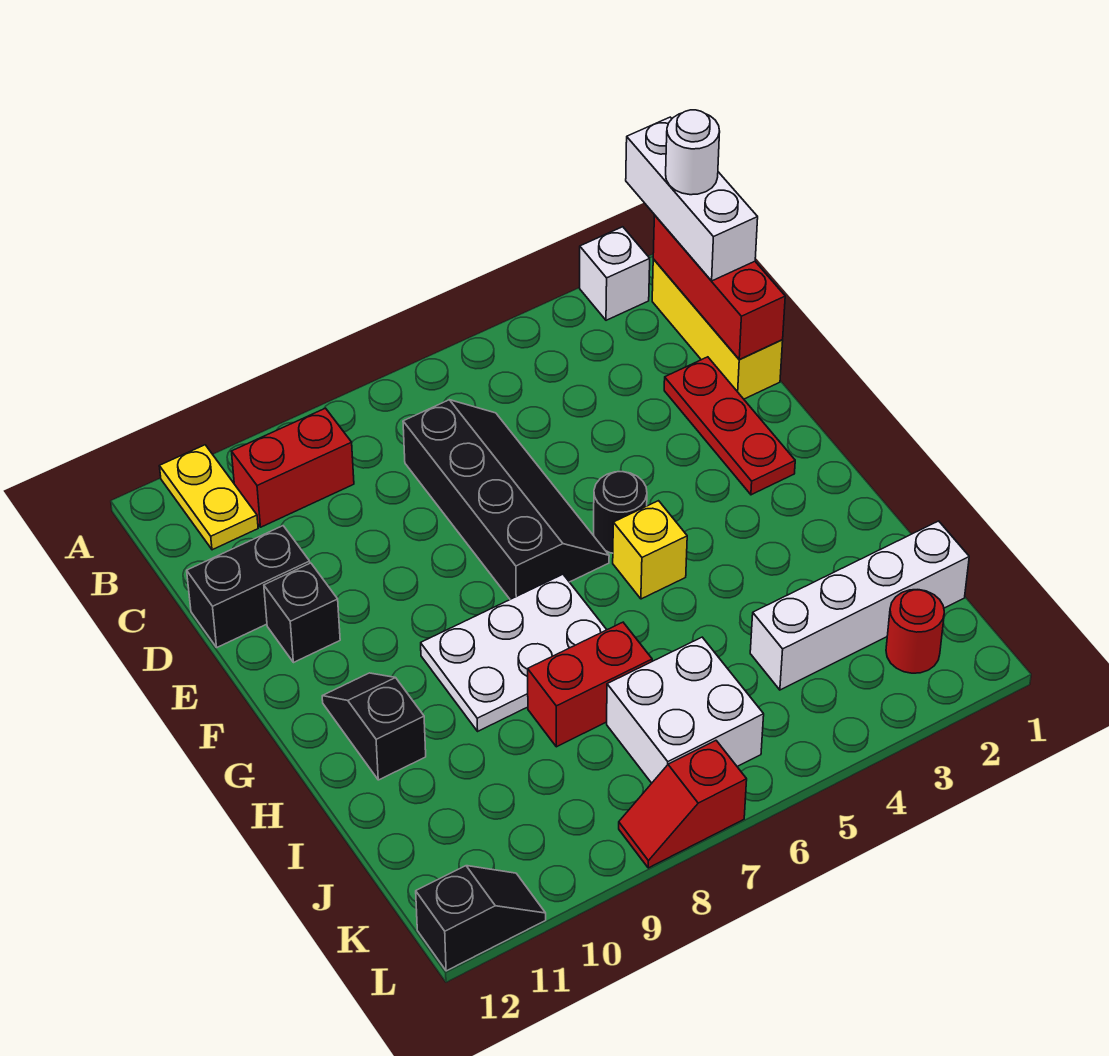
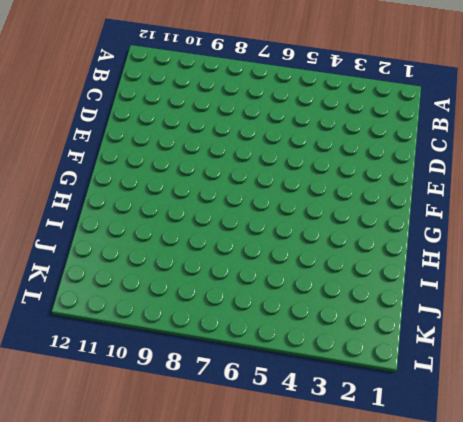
none -> white brick A2 level 1
none -> yellow plate A11:B11 level 1
none -> yellow brick B1:D1 level 1

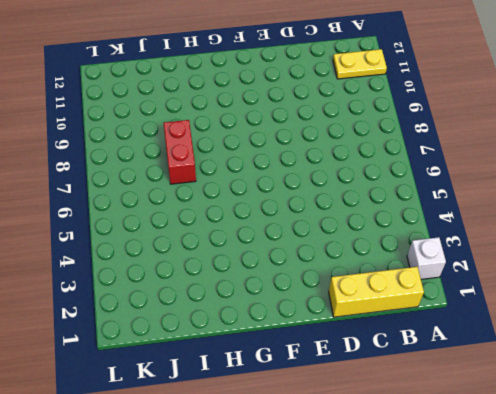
none -> red brick B9:B10 level 1
none -> black slope C6:F7 level 1 top 7
none -> red plate D2:F2 level 1

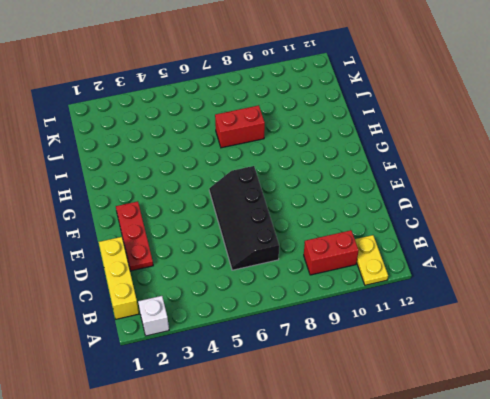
none -> black brick D11:D12 level 1
none -> black brick E11 level 1
none -> black round brick F5 level 1

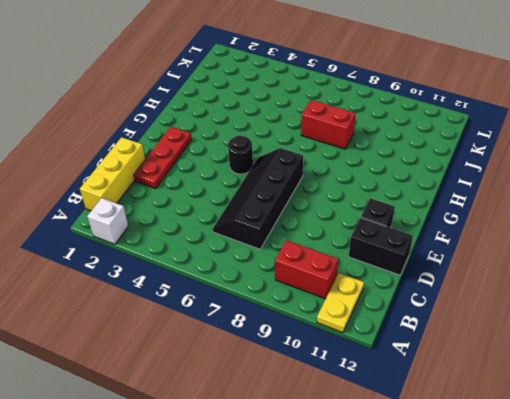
none -> yellow brick G5 level 1
none -> white plate G7:H9 level 1
none -> black slope G11:H11 level 1 top H

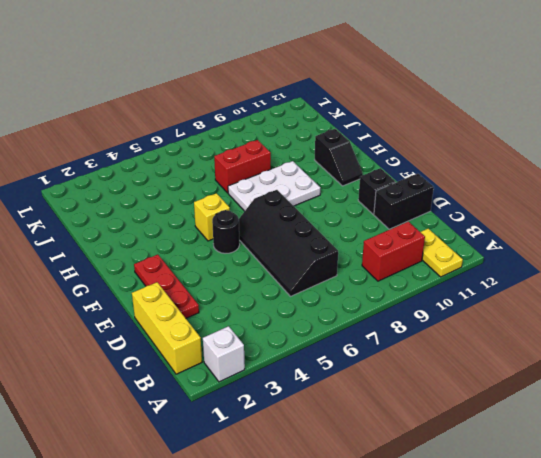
none -> white brick J1:J4 level 1
none -> white brick J6:K7 level 1
none -> red round brick K2 level 1

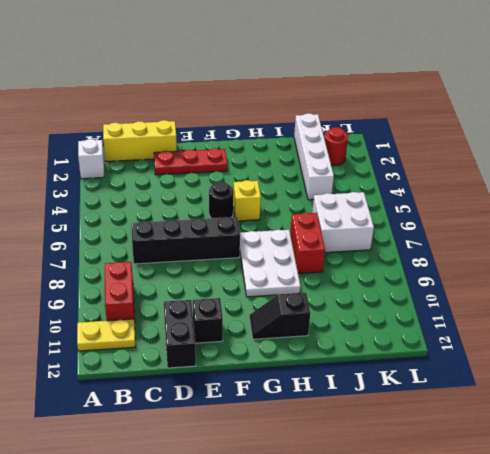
none -> red slope L7:L8 level 1 top 7
none -> black slope L11:L12 level 1 top 12
none -> red brick B1:D1 level 2

